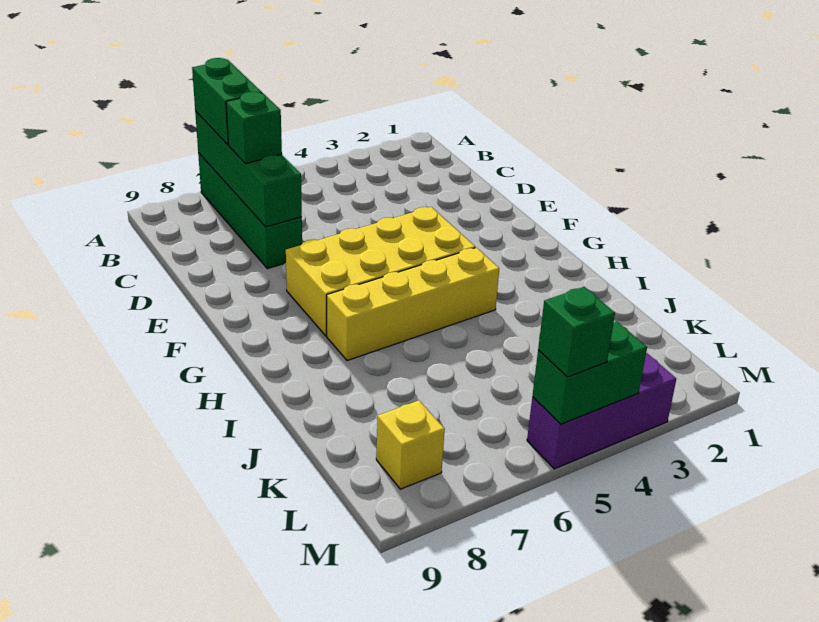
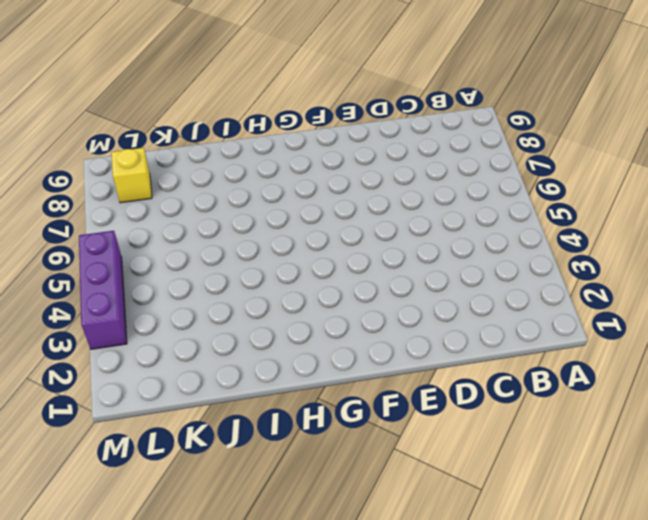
none -> green brick A7:D7 level 1
none -> yellow brick F4:G7 level 1

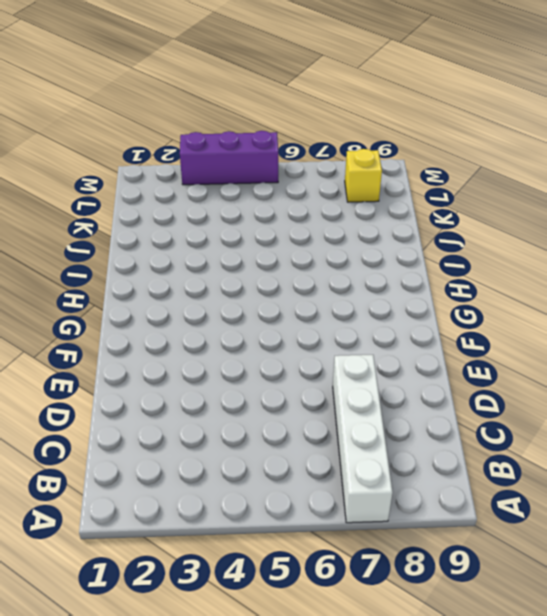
white brick A7:D7 level 1 -> green brick A7:D7 level 1
none -> yellow brick F4:G7 level 1
none -> yellow brick H4:H7 level 1

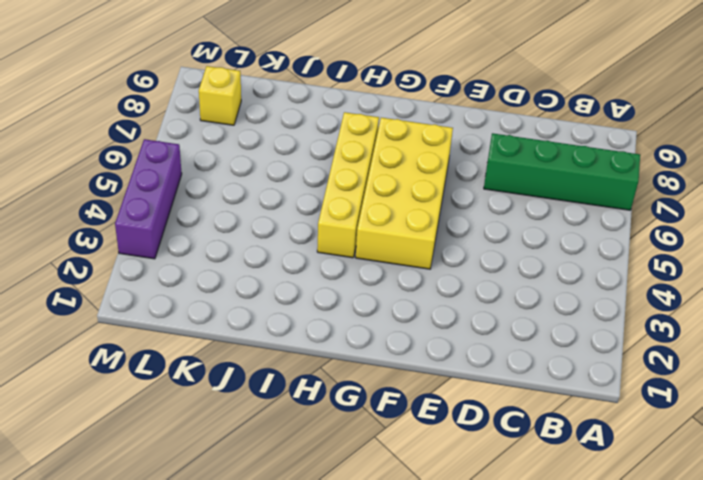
none -> green brick A7:D7 level 2
none -> green brick M4:M5 level 2

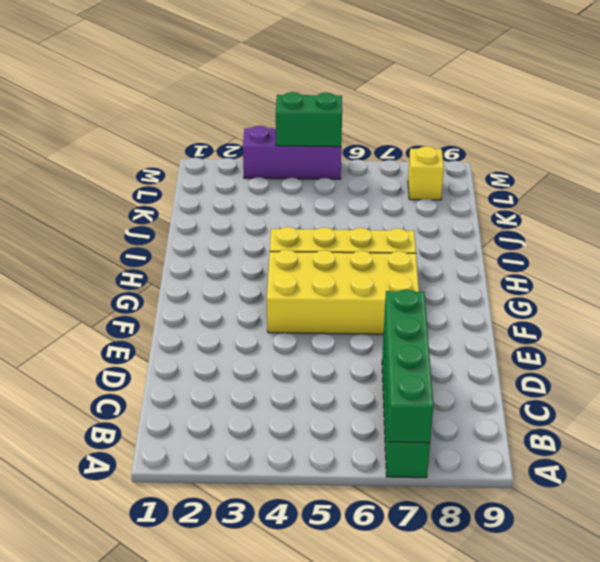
none -> green brick A7:B7 level 3
none -> green brick C7 level 3

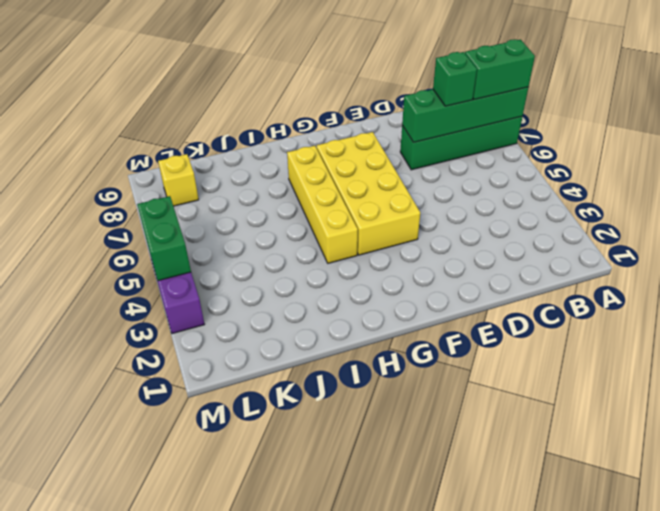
none -> green brick M5 level 3

